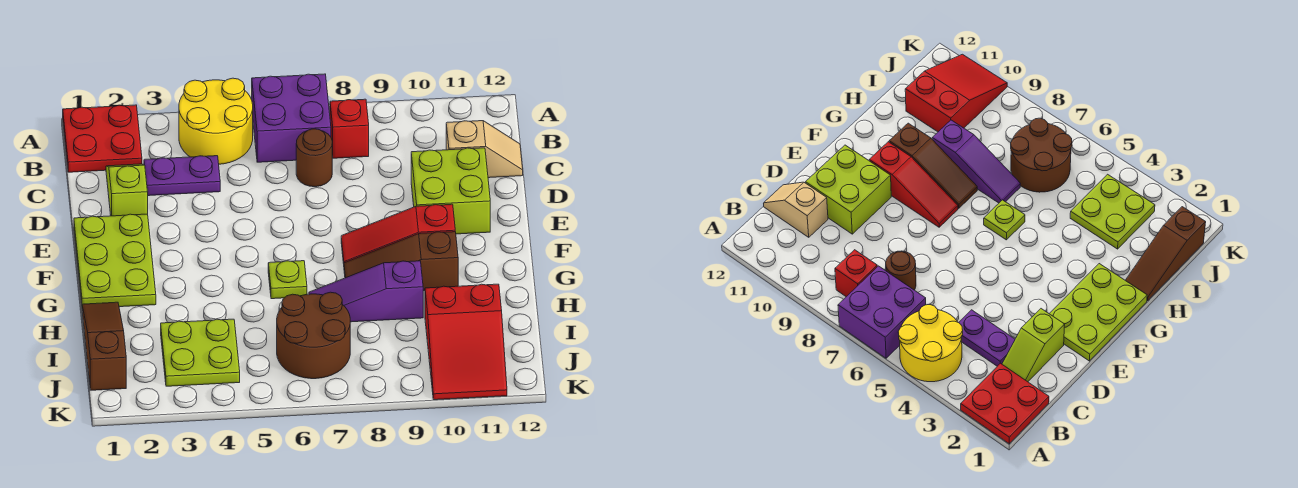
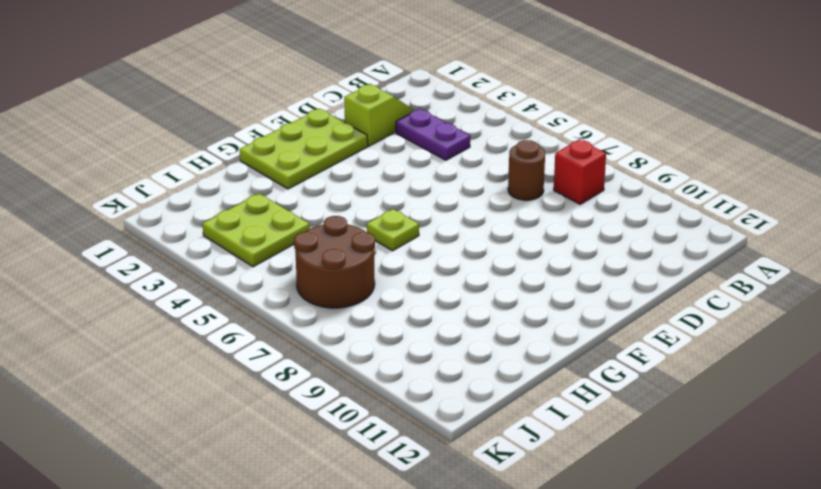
none -> red plate A1:B2 level 1
none -> yellow round brick A4:B5 level 1
none -> purple brick A6:B7 level 1

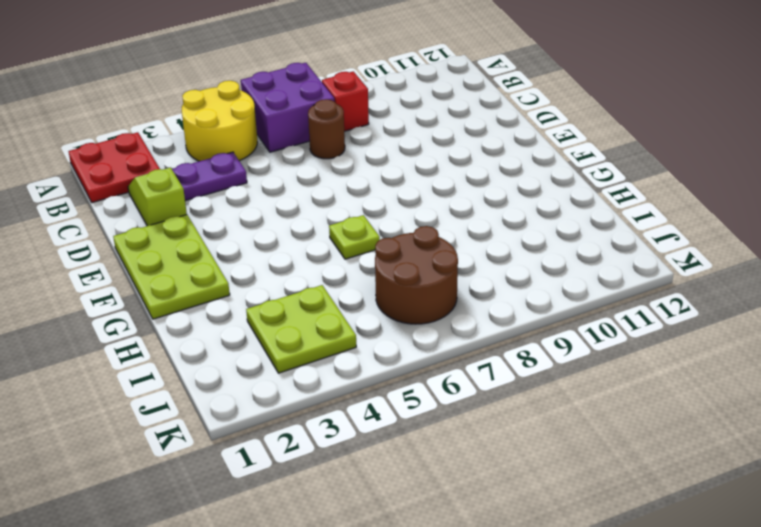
none -> tan slope C11:C12 level 1 top 11
none -> lime brick D10:E11 level 1
none -> red slope F8:F10 level 1 top 10

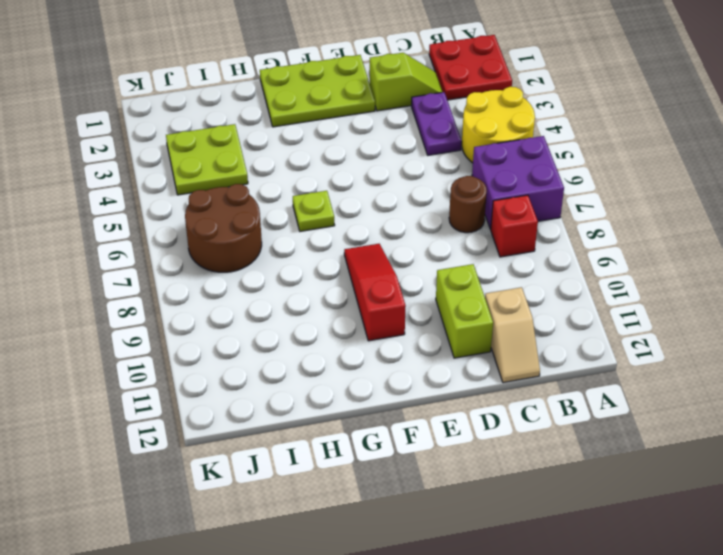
lime brick D10:D11 level 1 -> lime brick D10:E11 level 1
none -> brown slope G8:G10 level 1 top 10
none -> brown slope H1:J1 level 1 top J
none -> purple slope H7:H9 level 1 top 9

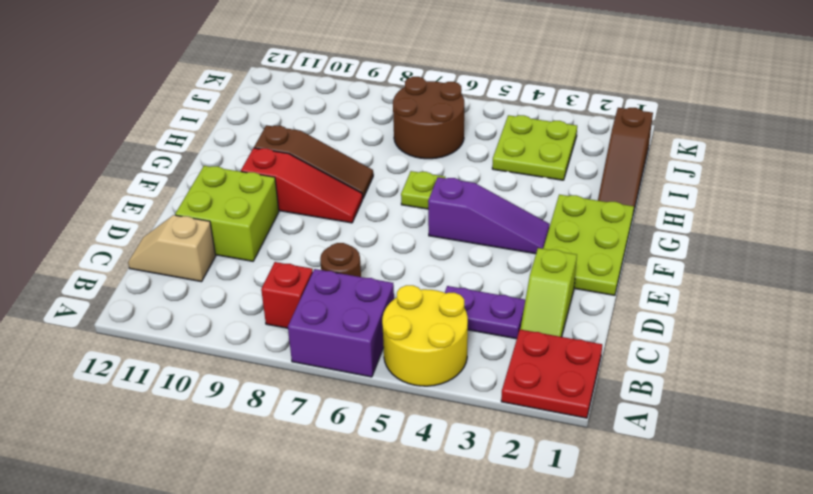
purple slope F3:F5 level 1 top 5 -> purple slope H7:H9 level 1 top 9
none -> red slope I10:K11 level 1 top I

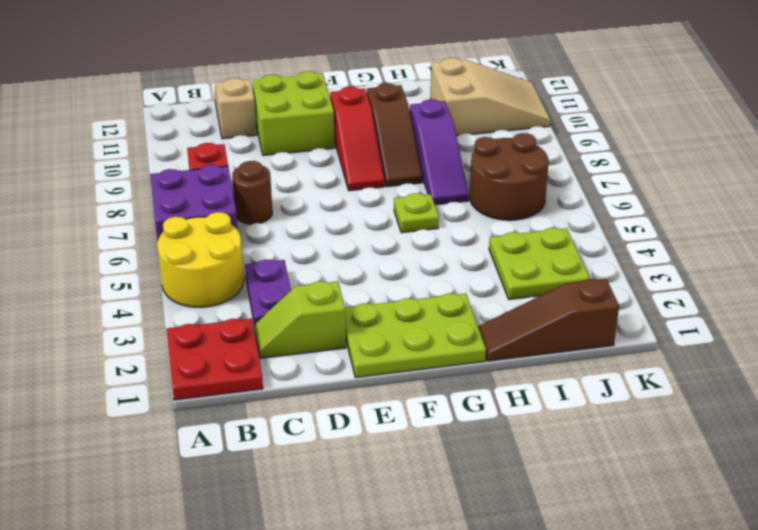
tan slope I10:K11 level 1 top I -> red slope I10:K11 level 1 top I

